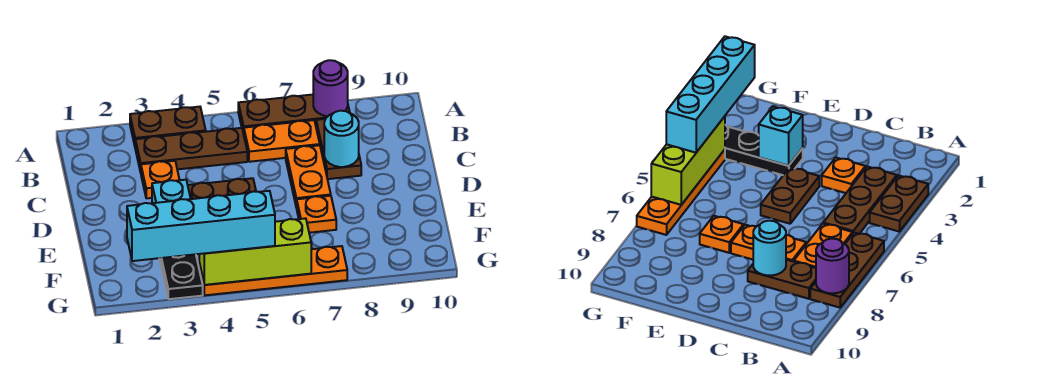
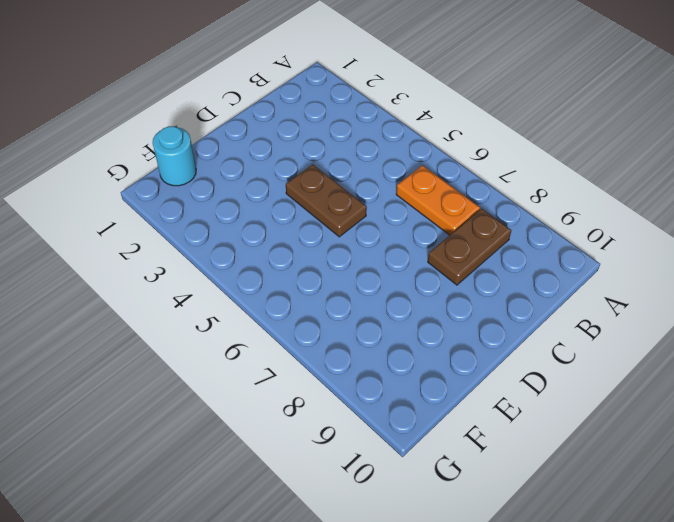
cyan round brick F1 level 1 -> cyan round brick C8 level 2
none -> brown plate A3:A4 level 1
none -> brown plate A6:A8 level 1
none -> brown plate B3:B5 level 1

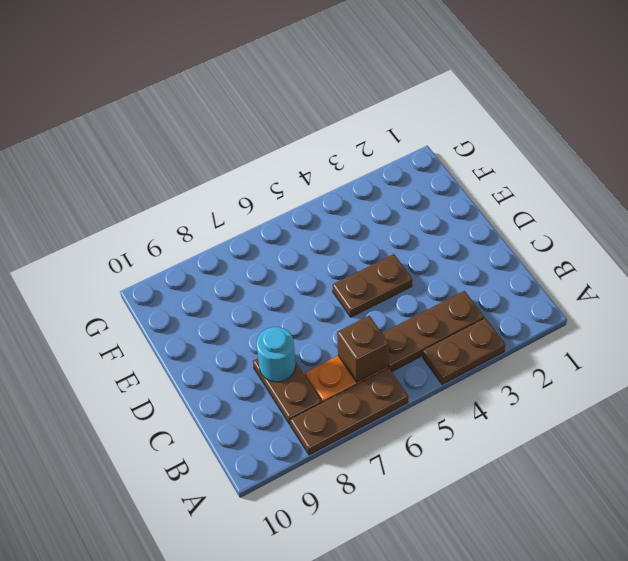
brown brick B6 level 2 -> none
none -> orange plate C3 level 1
none -> orange plate C7:D7 level 1
none -> black plate E3:G3 level 1

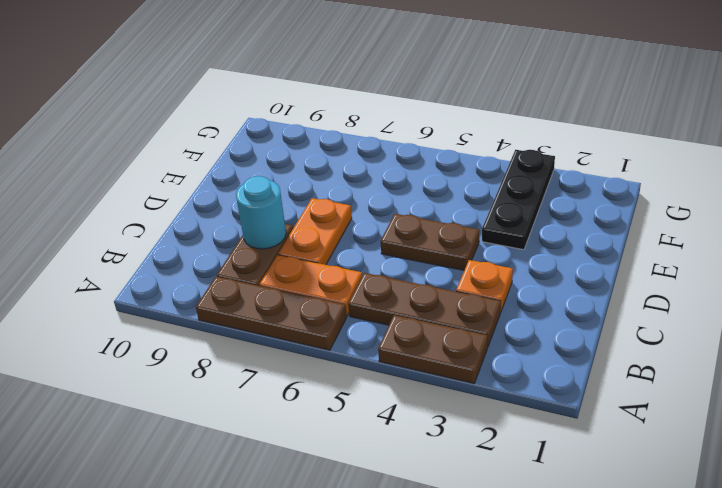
none -> orange plate E7 level 1
none -> orange plate G4:G7 level 1
none -> purple round brick A8 level 2

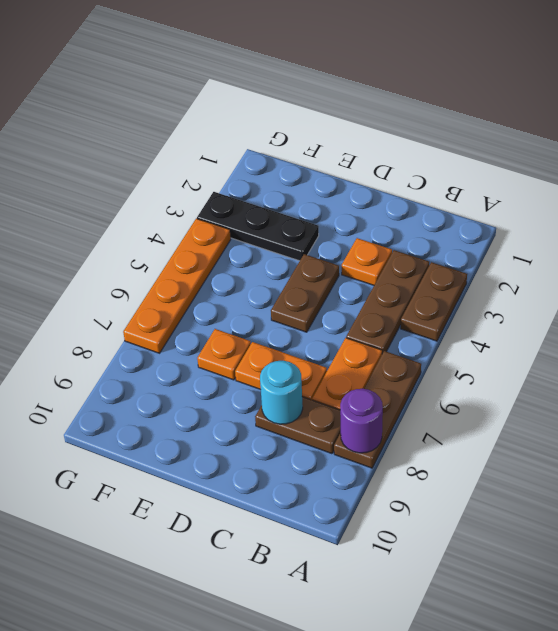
none -> cyan brick E3 level 2
none -> lime brick G4:G6 level 2
none -> cyan brick G2:G5 level 3

